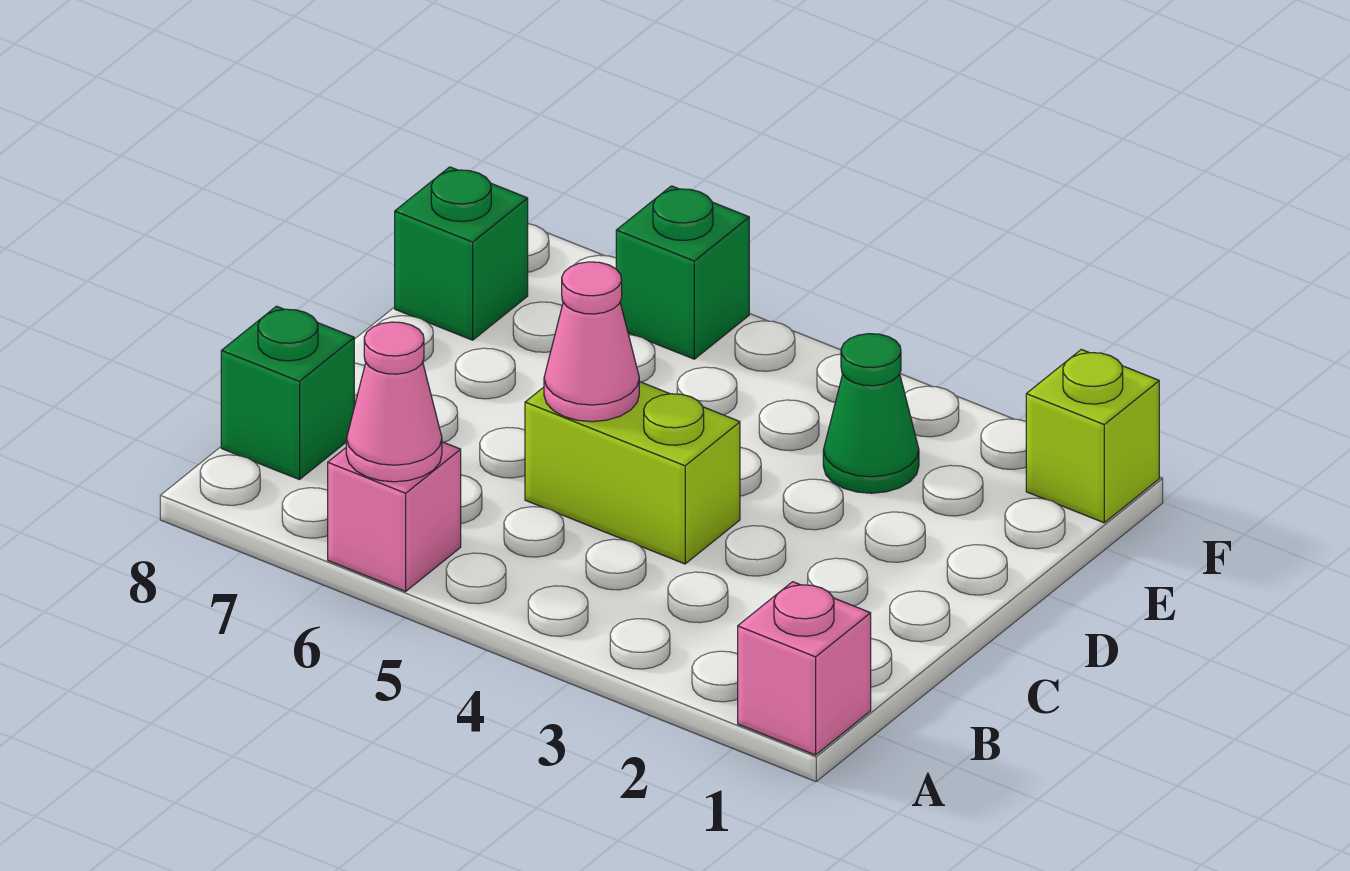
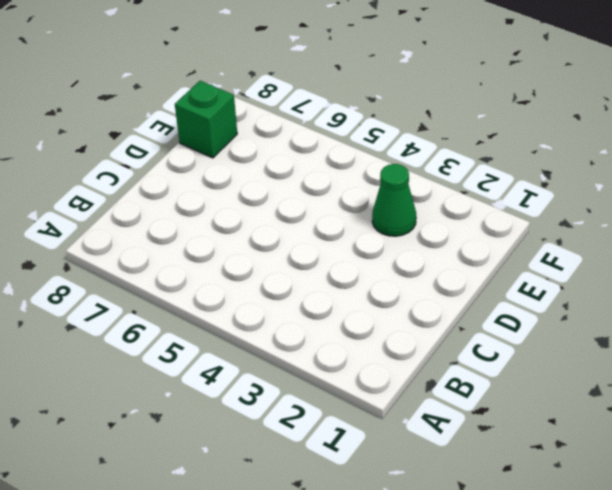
none -> pink brick A1 level 1
none -> pink brick A6 level 1

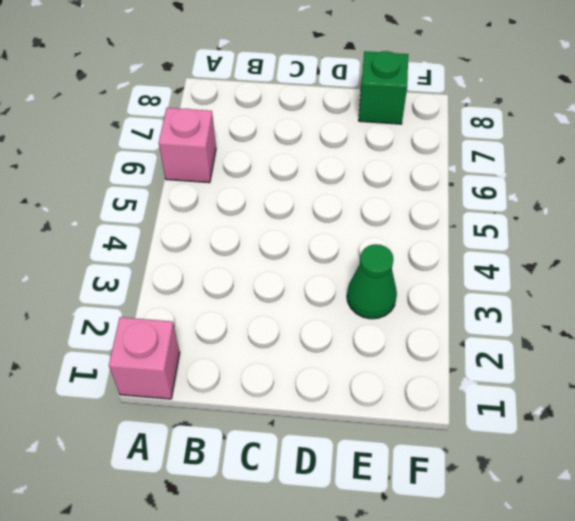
none -> green brick B8 level 1
none -> lime brick C4:C5 level 1

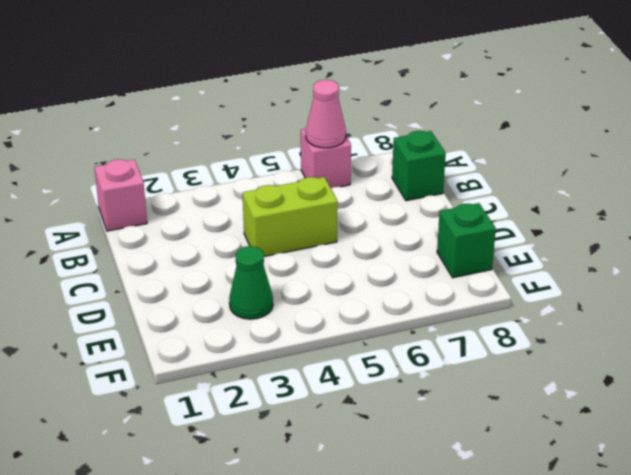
none -> lime brick F1 level 1
none -> green brick F6 level 1

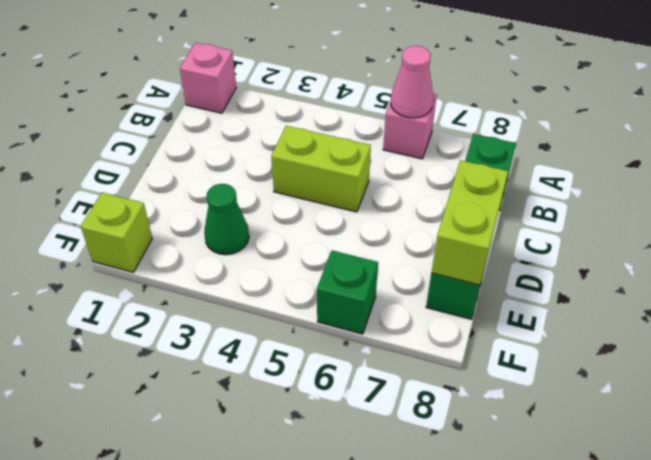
lime brick D8:E8 level 2 -> none
none -> pink cone C5 level 2

